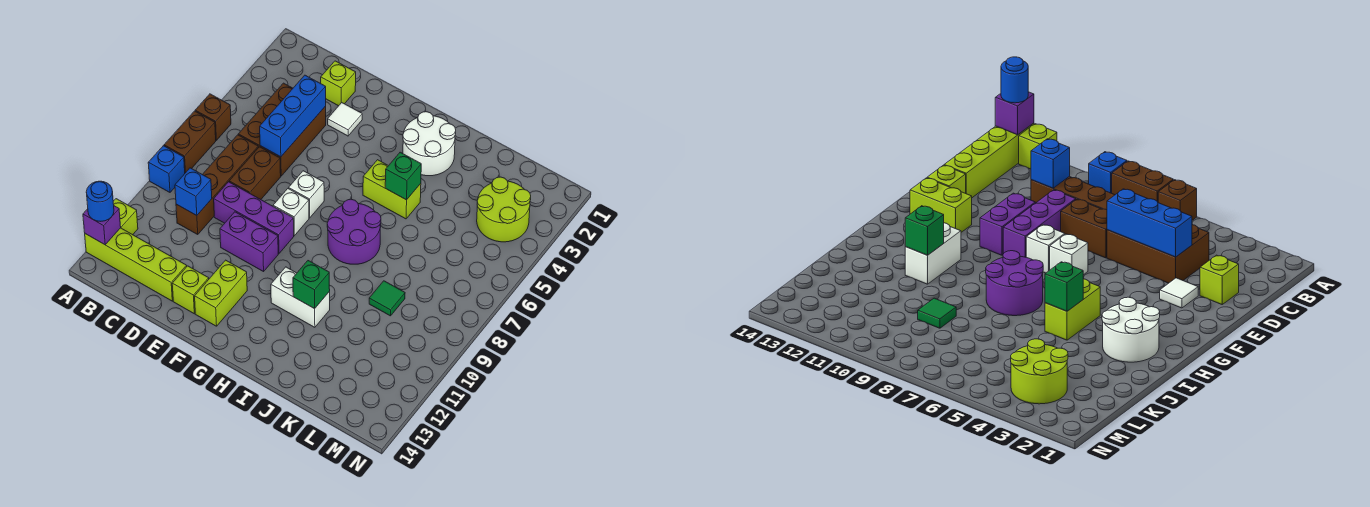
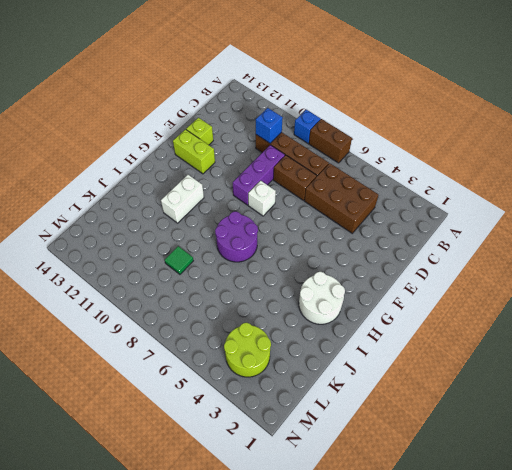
none -> brown brick A6 level 1
none -> lime brick A12 level 1
none -> lime brick A13:D13 level 1

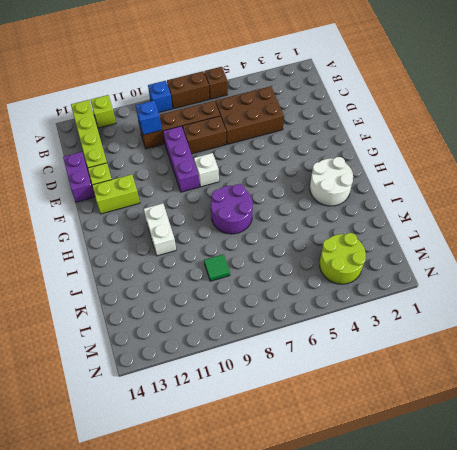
purple brick D14:E14 level 1 -> purple brick E10:F10 level 1
none -> lime brick D2 level 1
none -> white tile E3 level 1
none -> white brick F7 level 1

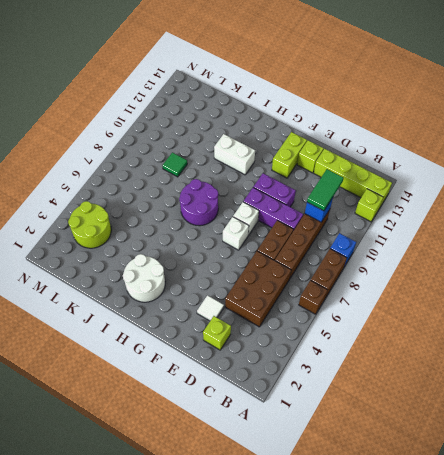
green tile C10:C11 level 3 -> none
none -> lime brick H5:I5 level 1
none -> purple brick A13 level 2
none -> blue brick D4:D6 level 2

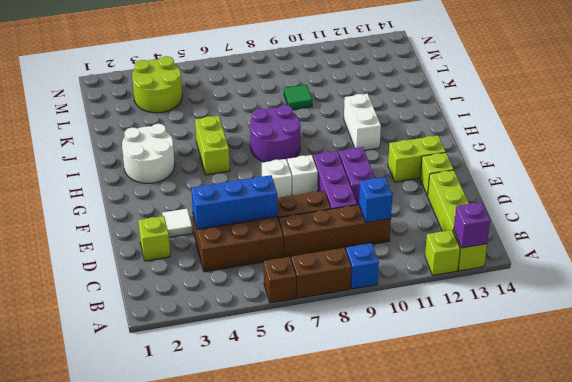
none -> green brick I5 level 2
none -> green brick I11 level 2
none -> blue round brick A13 level 3

